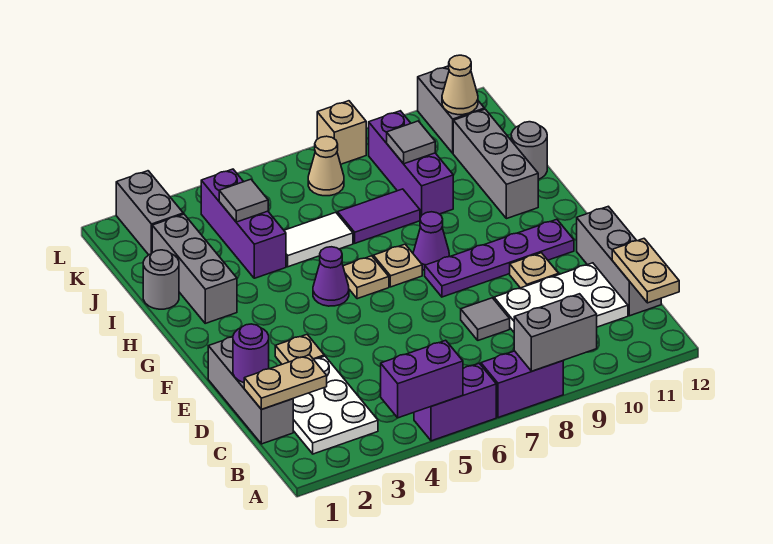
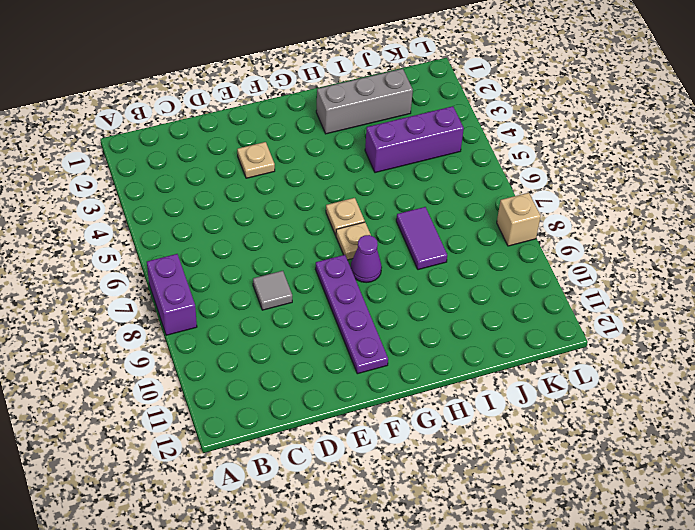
none -> purple brick A5:A6 level 1
none -> white plate B2:D3 level 1
none -> grey brick C1:E1 level 1
none -> white plate C9:D11 level 1

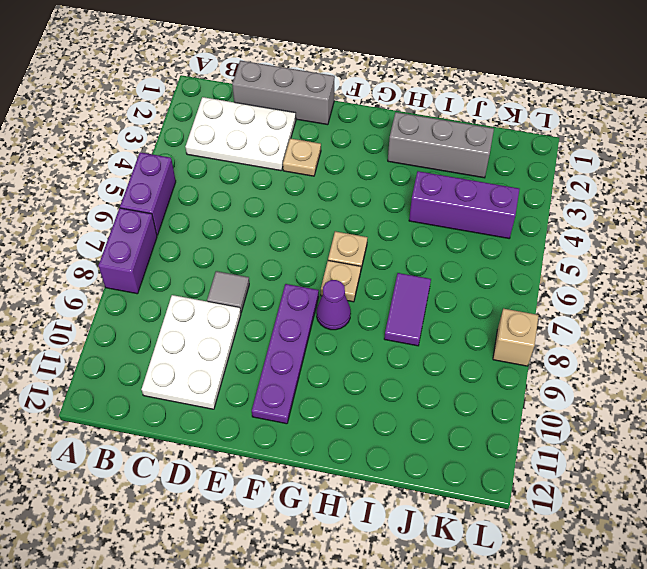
none -> grey brick C12:E12 level 1
none -> tan plate E10 level 1
none -> purple cone G5 level 1
none -> grey brick H11:J11 level 1

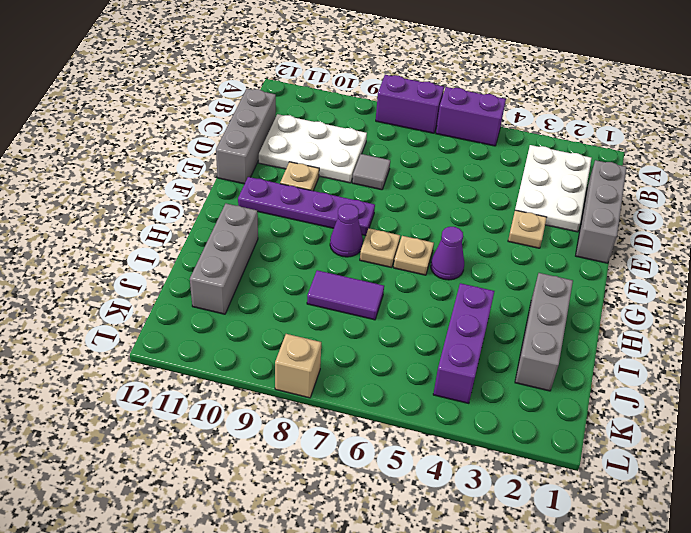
none -> grey round brick I1 level 1
none -> white tile I5:I6 level 1
none -> purple brick I9:K9 level 1
none -> grey round brick I12 level 1

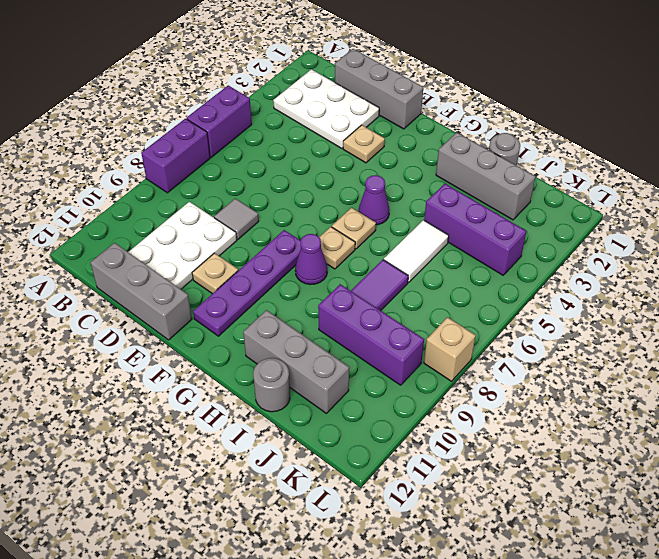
none -> grey brick K2:L2 level 1
none -> tan cone K7 level 1
none -> grey brick K11:L11 level 1
none -> purple brick A4:A5 level 2

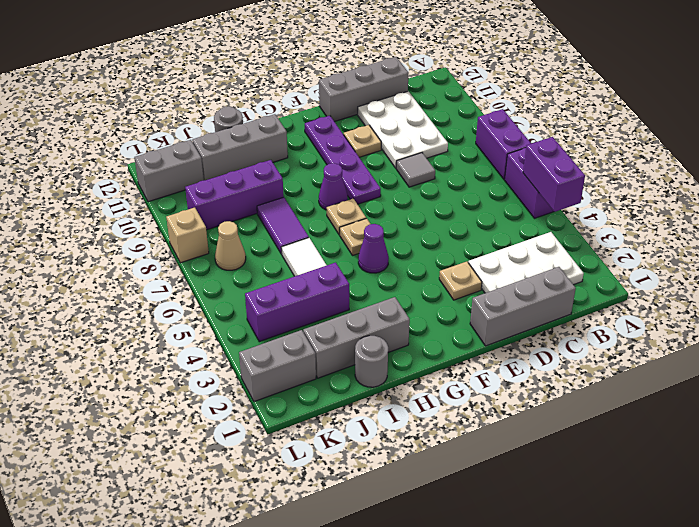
none -> grey brick A8:A9 level 2
none -> tan plate B12:C12 level 2
none -> tan plate C1:C2 level 2
none -> purple round brick D1 level 2

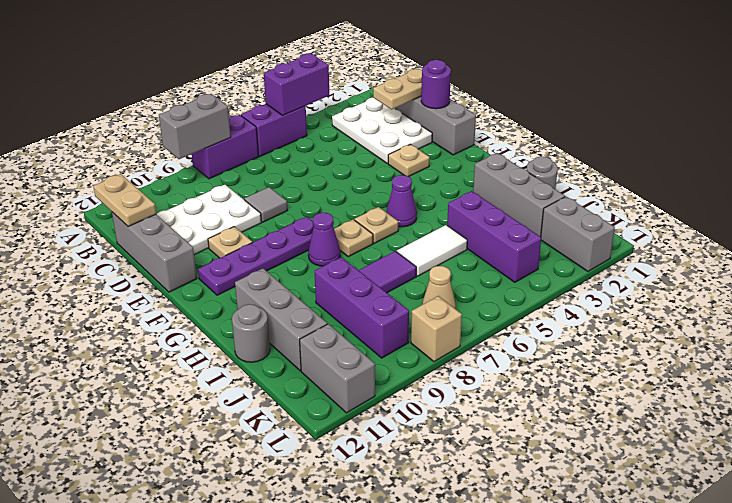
none -> grey tile J4 level 2
none -> grey tile J9 level 2
none -> tan cone K11 level 2

